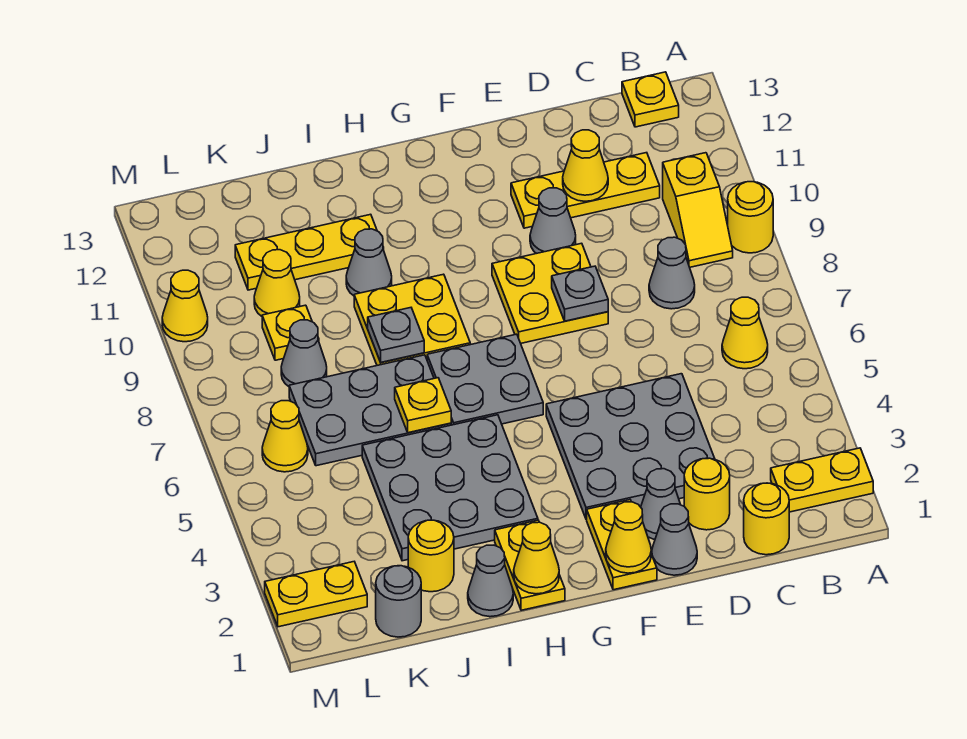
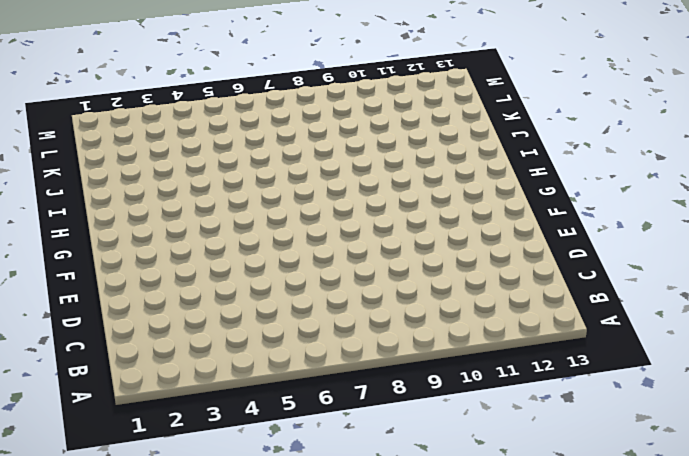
none -> yellow plate A2:B2 level 1
none -> yellow round brick A9 level 1
none -> yellow cone B6 level 1
none -> yellow slope B9:B10 level 1 top 10

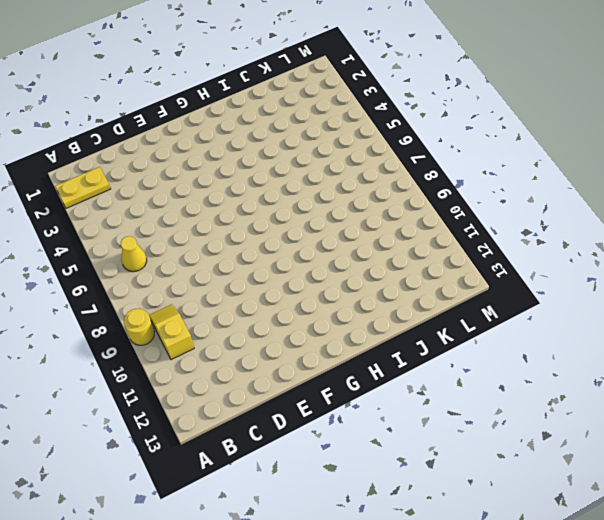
none -> yellow plate B13 level 1
none -> yellow round brick C1 level 1
none -> grey cone C8 level 1
none -> yellow plate C11:E11 level 1

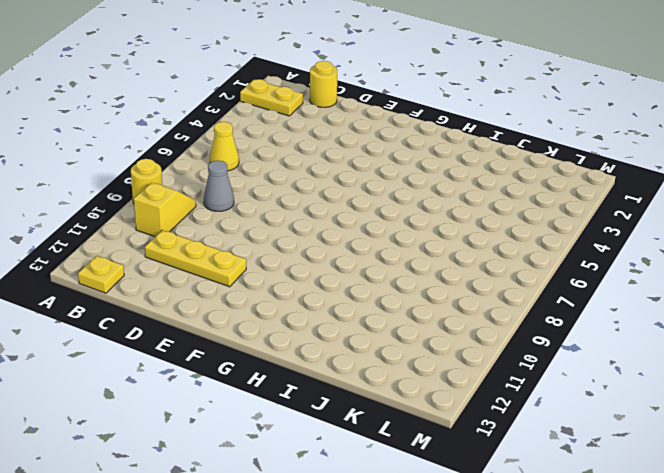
none -> yellow round brick D2 level 1
none -> grey plate D3:F5 level 1
none -> grey cone E1 level 1
none -> grey cone E2 level 1

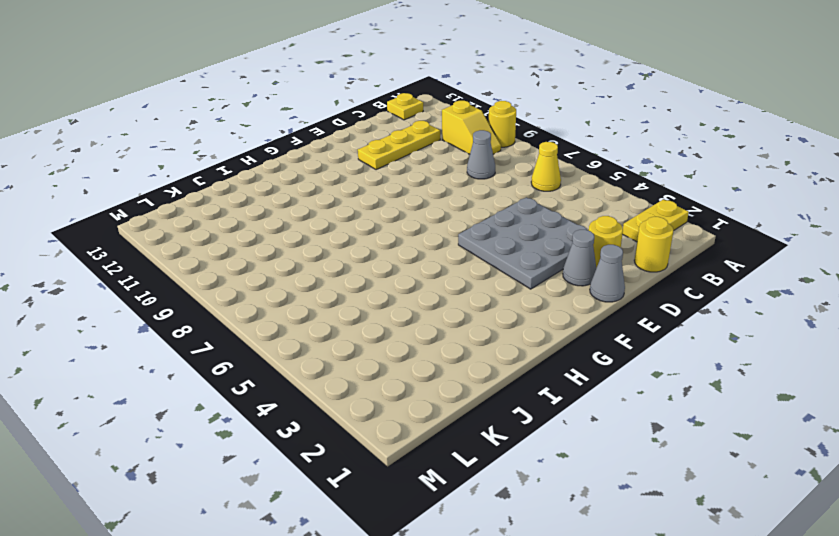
none -> yellow plate E8:F9 level 1
none -> grey cone E10 level 1
none -> yellow plate F1:F2 level 1
none -> grey plate G6:H7 level 1

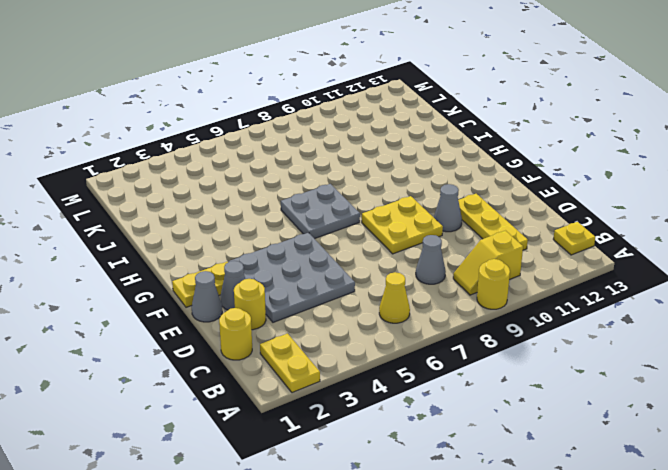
none -> yellow plate H1:H2 level 1
none -> grey plate H3:J5 level 1
none -> yellow plate H8:I9 level 1
none -> grey cone I1 level 1

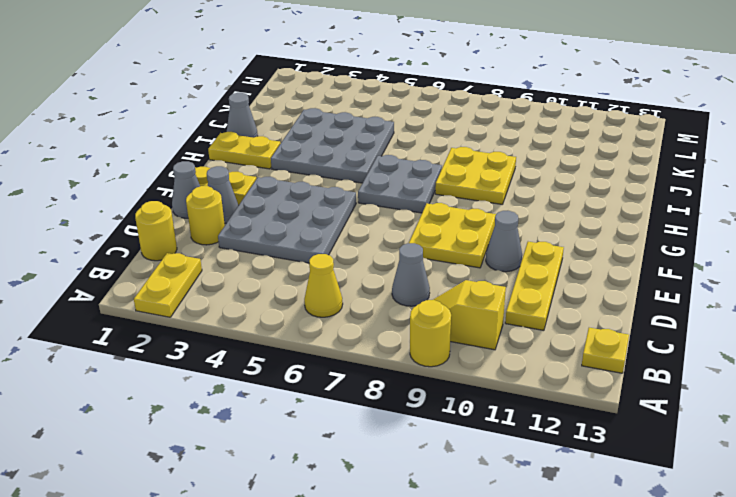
none -> grey plate I6:K7 level 1
none -> grey cone I10 level 1
none -> yellow plate I11:K11 level 1
none -> yellow round brick J2 level 1

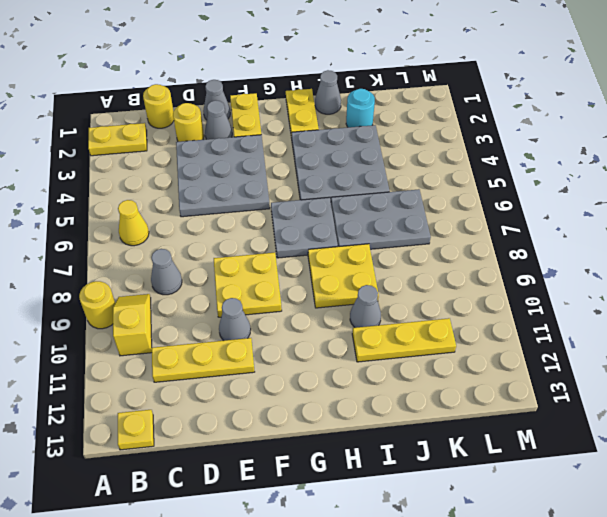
cyan round brick J2 level 1 -> yellow round brick J2 level 1
none -> grey round brick K1 level 1
none -> grey cone K8 level 1
none -> yellow plate K9 level 1
none -> yellow cone K10 level 1

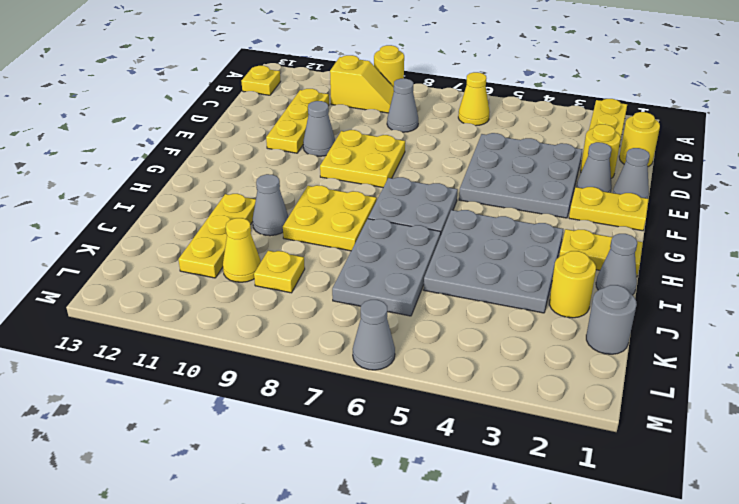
grey cone M6 level 1 -> grey cone K8 level 1
none -> yellow plate L2:M2 level 1
none -> yellow cone L6 level 1
none -> yellow cone M10 level 1
none -> yellow cone D11 level 2

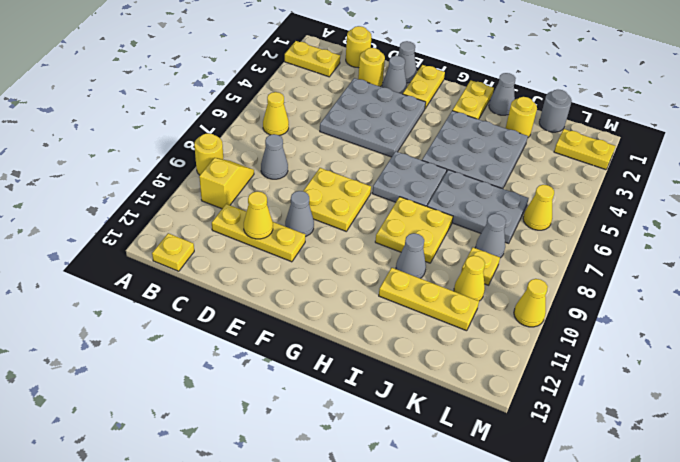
none -> grey plate E8 level 2
none -> yellow cone F1 level 2
none -> yellow cone H1 level 2
none -> yellow plate I6 level 2

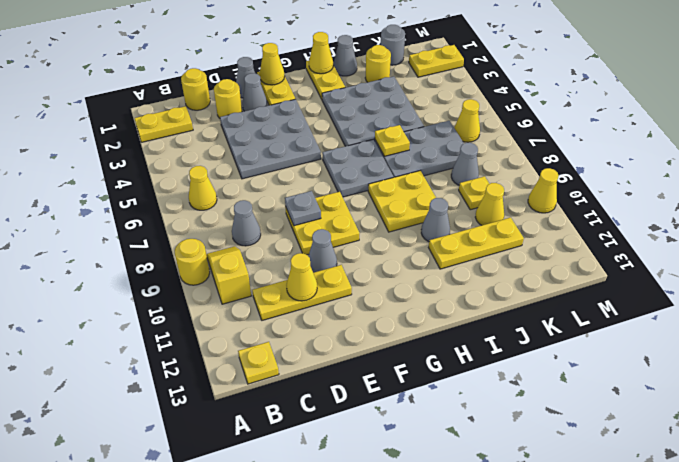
none -> grey plate I8 level 2

